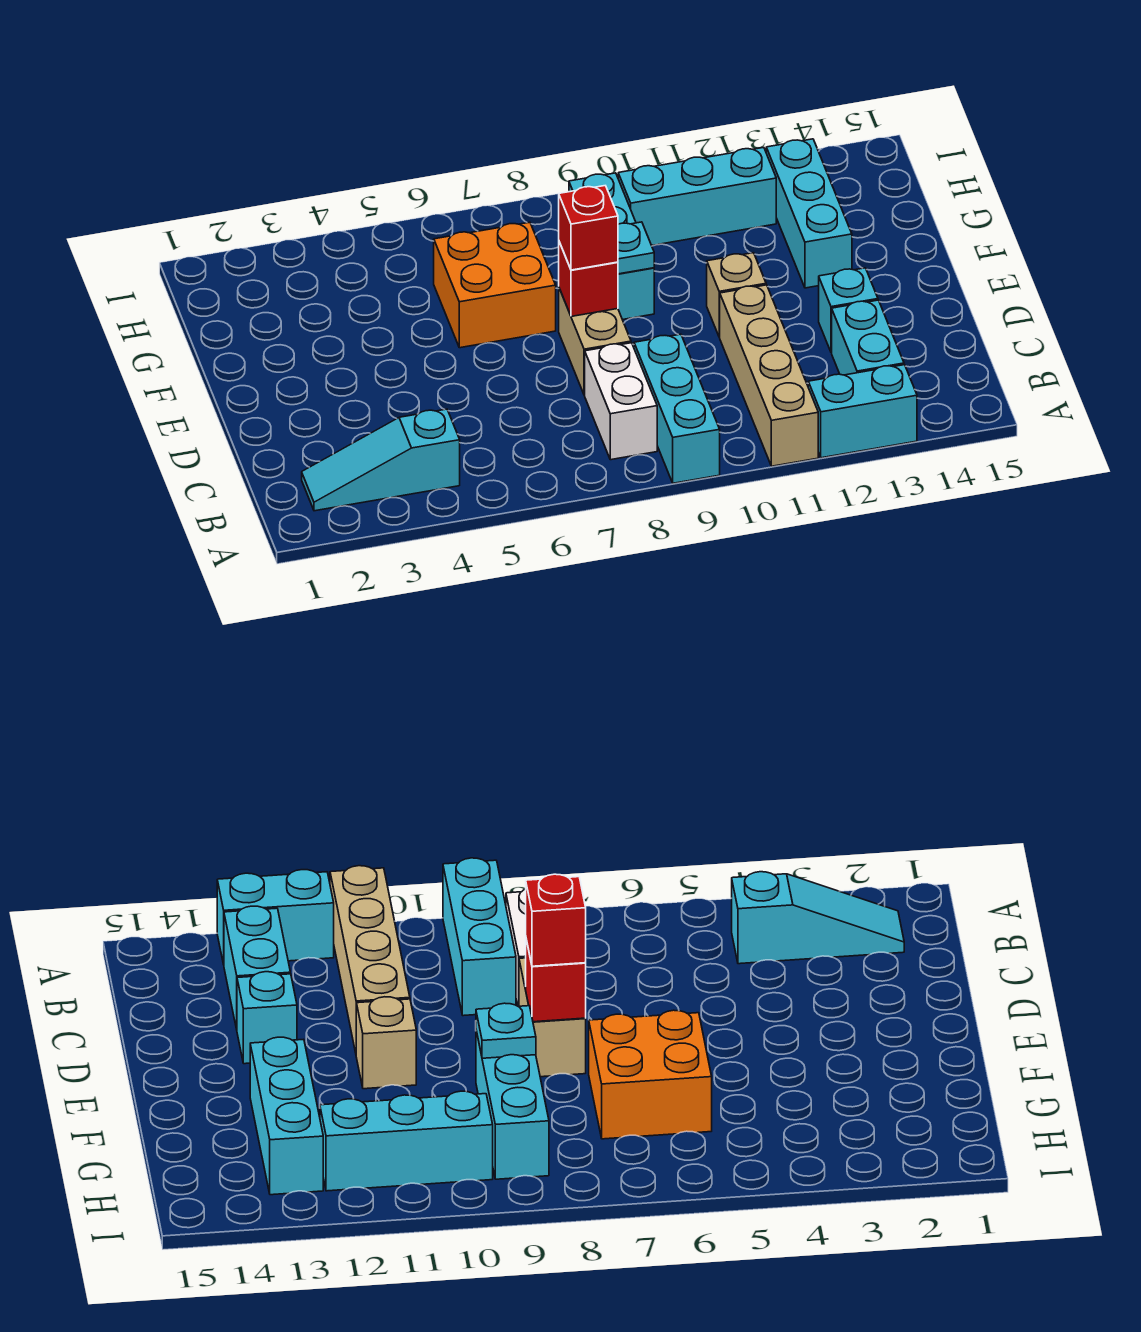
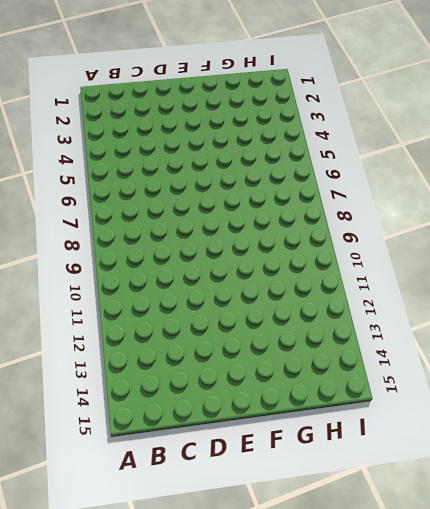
none -> cyan brick A9:C9 level 1
none -> tan brick A11:D11 level 1
none -> cyan brick A12:A13 level 1

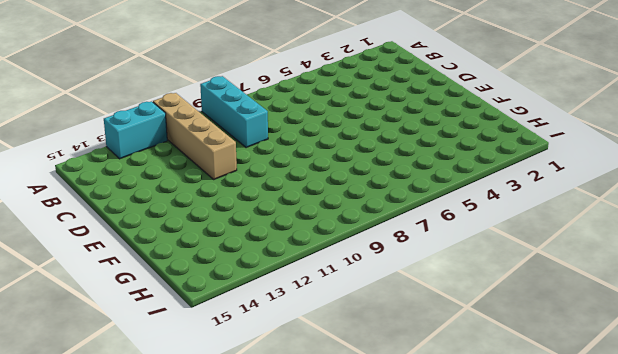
none -> cyan slope B2:B4 level 1 top 4
none -> white brick B8:C8 level 1
none -> cyan brick B13:C13 level 1

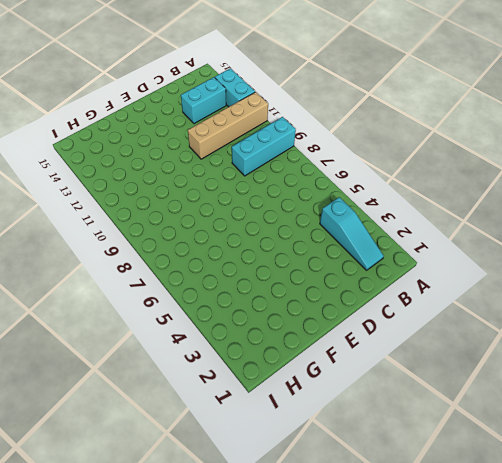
none -> white brick B8:C8 level 1
none -> tan brick D8:E8 level 1
none -> cyan brick D13 level 1

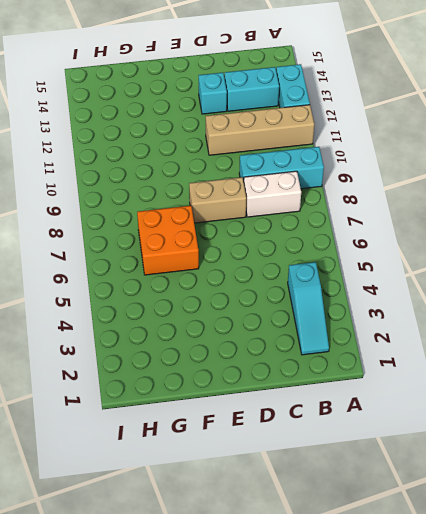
none -> tan brick E11 level 1
none -> cyan brick F9:H9 level 1
none -> cyan brick F13:H13 level 1

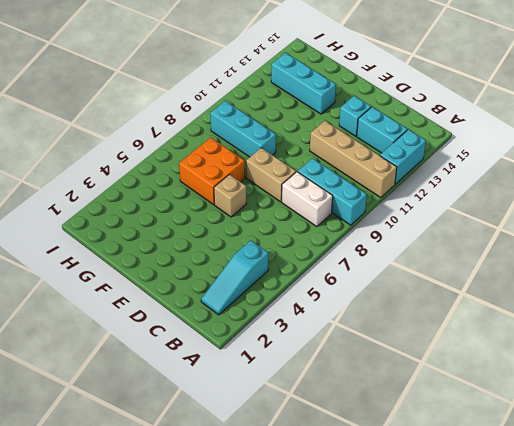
tan brick E6 level 1 -> tan brick E11 level 1
none -> cyan brick H10:H12 level 1
none -> red brick E8 level 2
none -> cyan plate F9 level 2

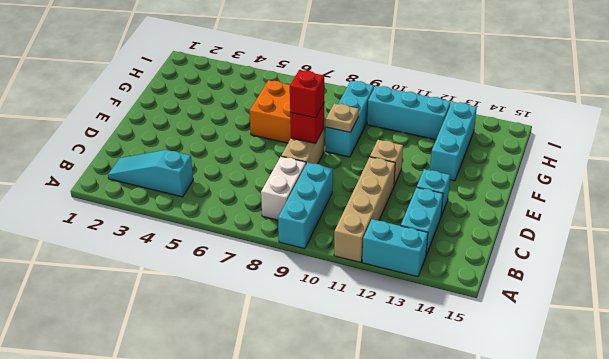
tan plate F9 level 2 -> cyan plate F9 level 2

